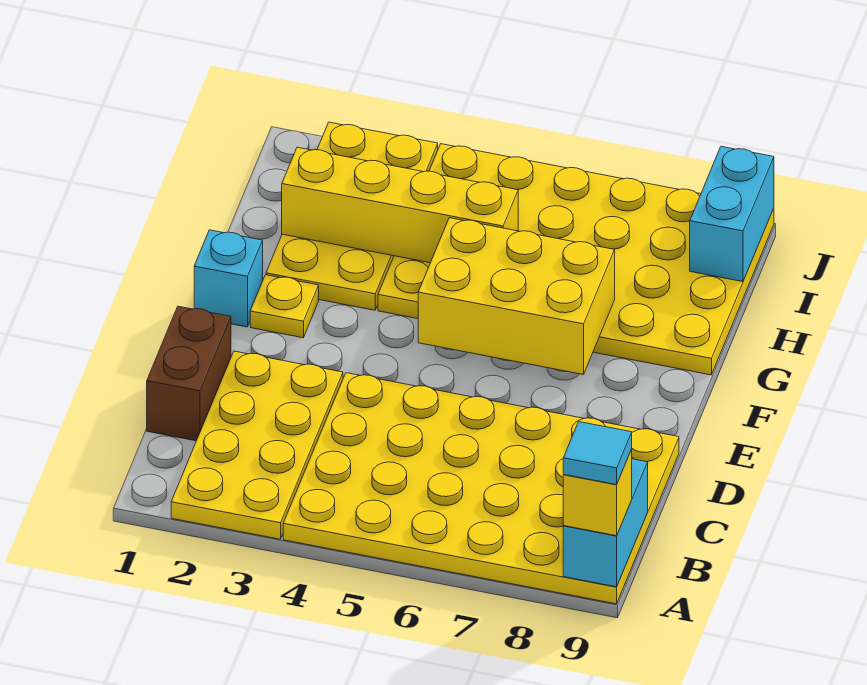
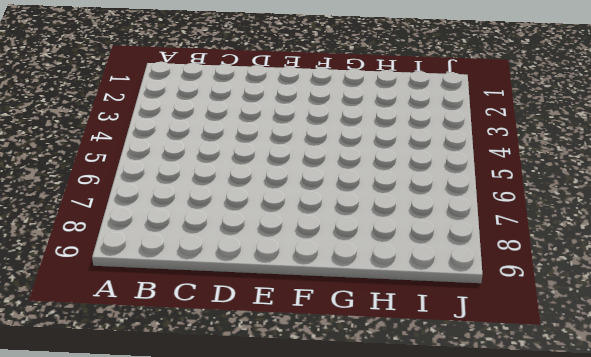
none -> yellow plate A2:D3 level 1
none -> yellow plate A4:D9 level 1
none -> brown brick C1:D1 level 1

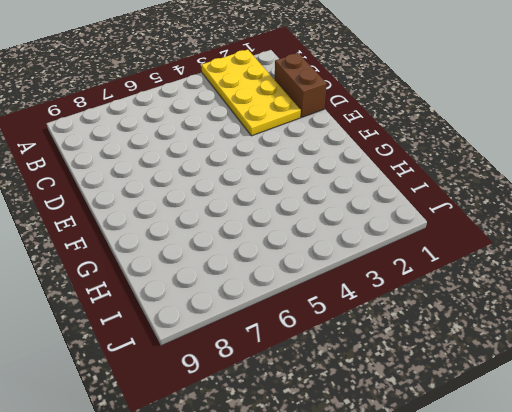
none -> yellow plate A4:D9 level 1
none -> cyan brick F1 level 1
none -> yellow plate F2 level 1

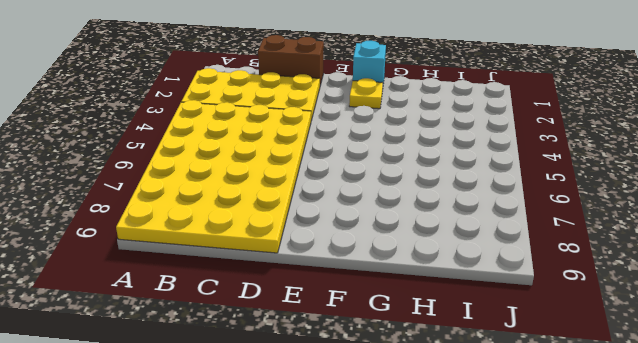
none -> yellow plate G2:J3 level 1
none -> yellow plate G4:J9 level 1
none -> cyan brick A9:B9 level 2

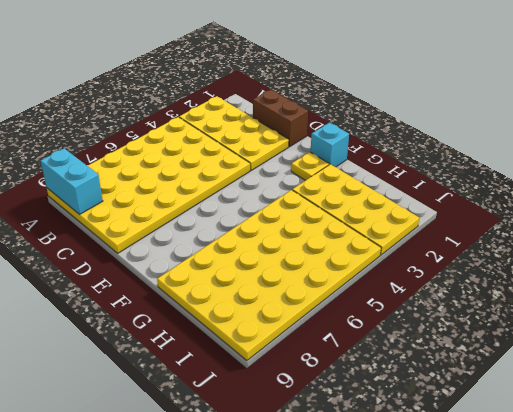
none -> yellow brick F5:G7 level 2
none -> yellow brick H2:H5 level 2
none -> cyan brick I9:J9 level 2

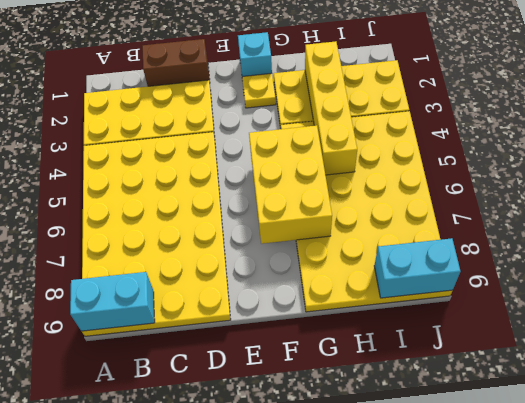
none -> yellow brick A9 level 3
none -> cyan tile A9 level 4

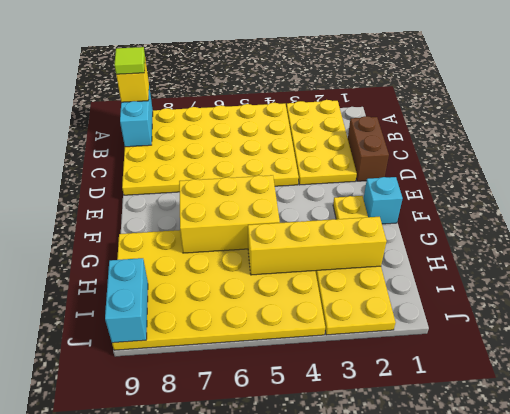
lime tile A9 level 4 -> cyan tile A9 level 4

